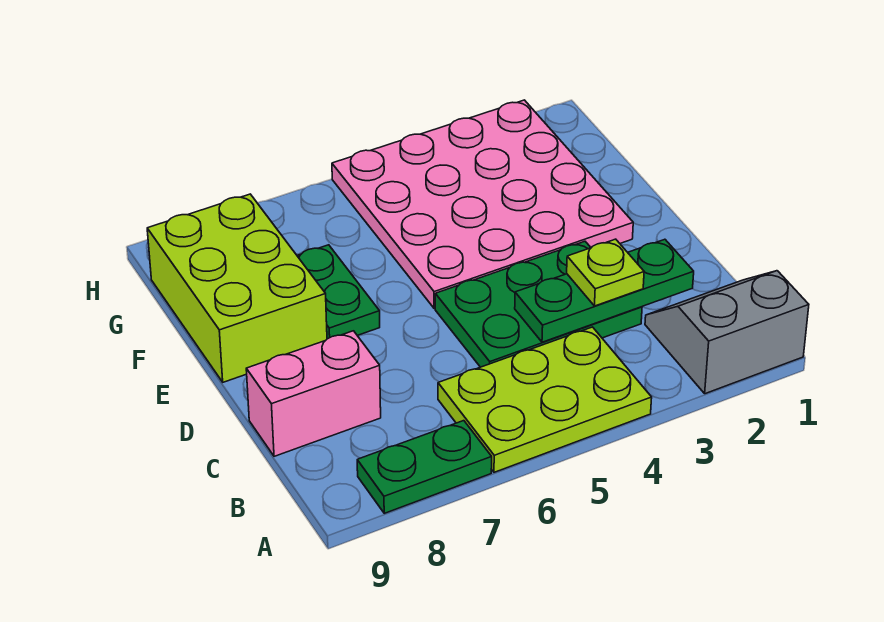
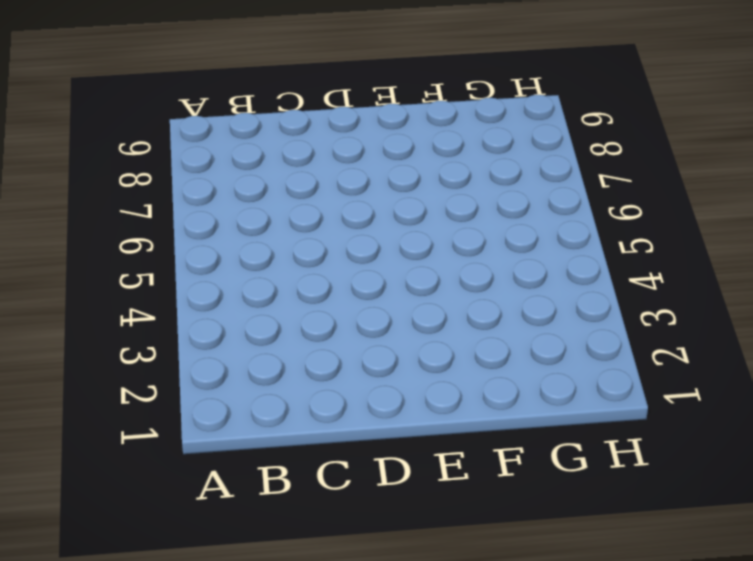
none -> grey slope A1:B2 level 1 top A
none -> lime plate A4:B6 level 1

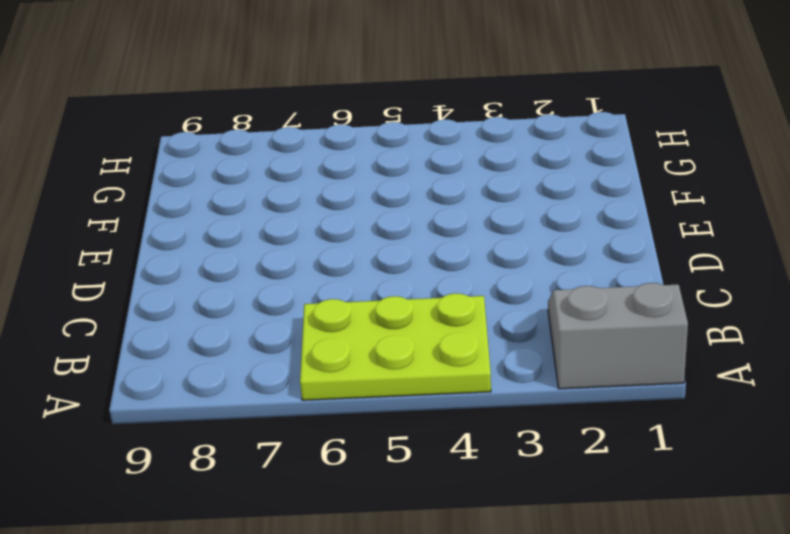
none -> green plate A7:A8 level 1
none -> green plate C3:D5 level 1

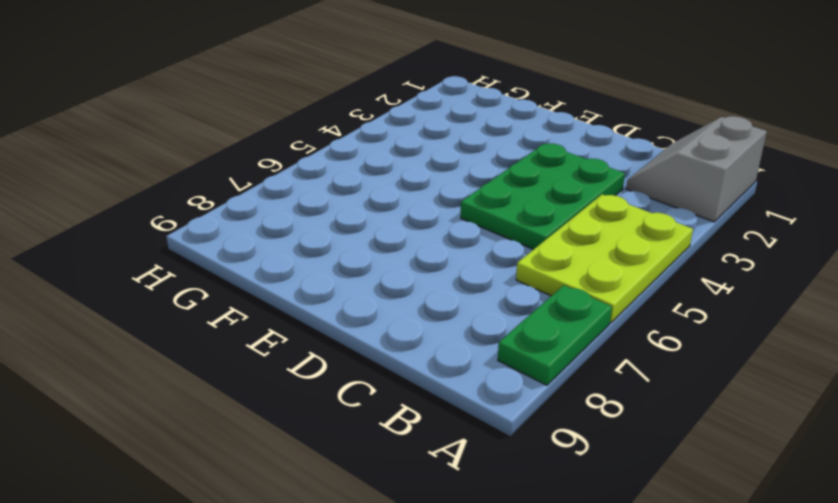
none -> pink brick C8:C9 level 1
none -> pink plate E2:H5 level 1

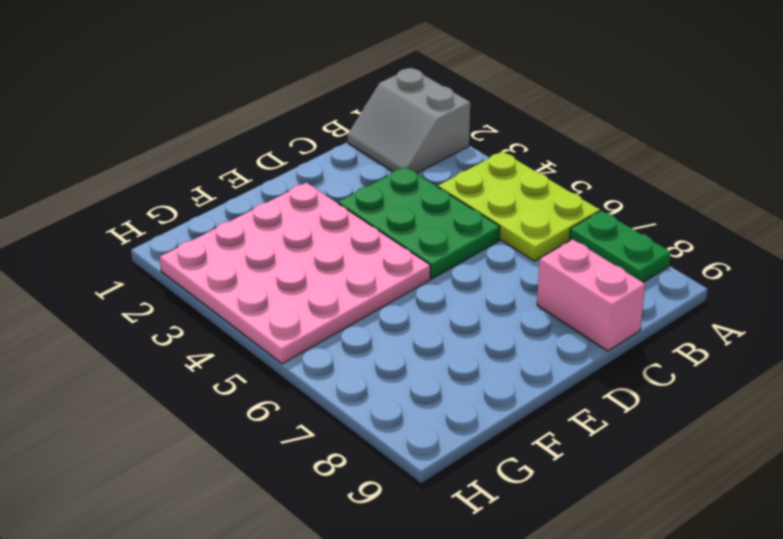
none -> green plate E7:F7 level 1
none -> lime brick E8:G9 level 1

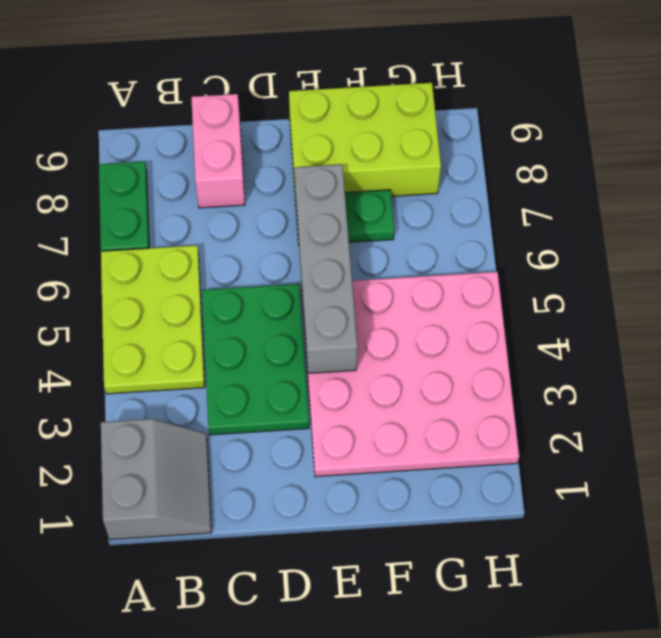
grey brick E4:E7 level 2 -> none
none -> green plate C2:C4 level 2
none -> lime plate C3 level 3

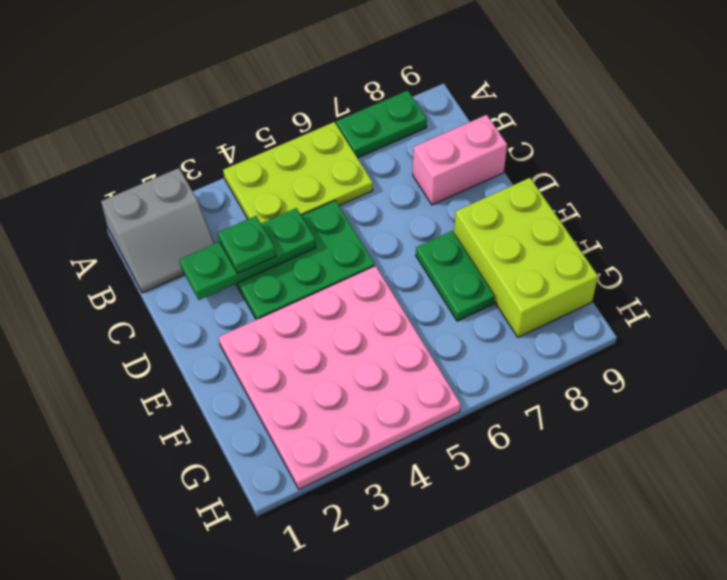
green plate C3 level 3 -> lime plate C3 level 3

